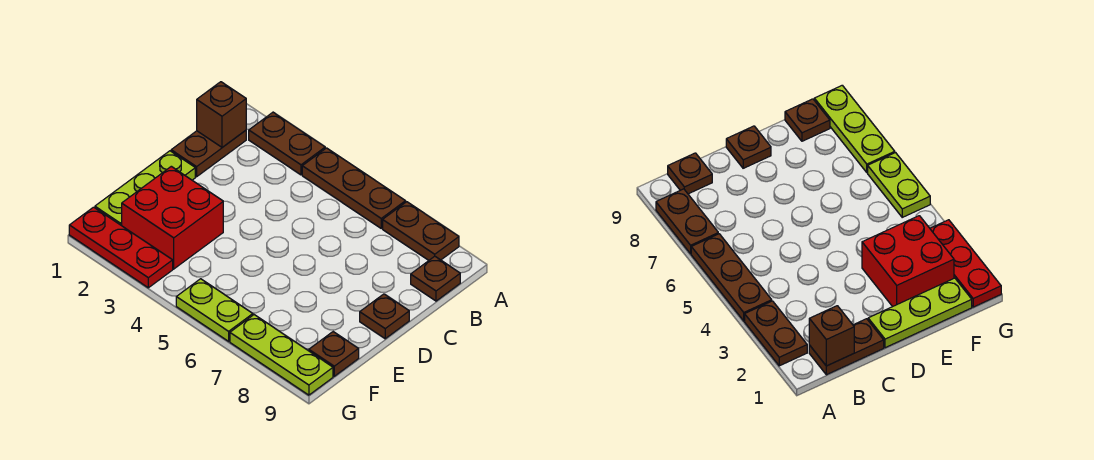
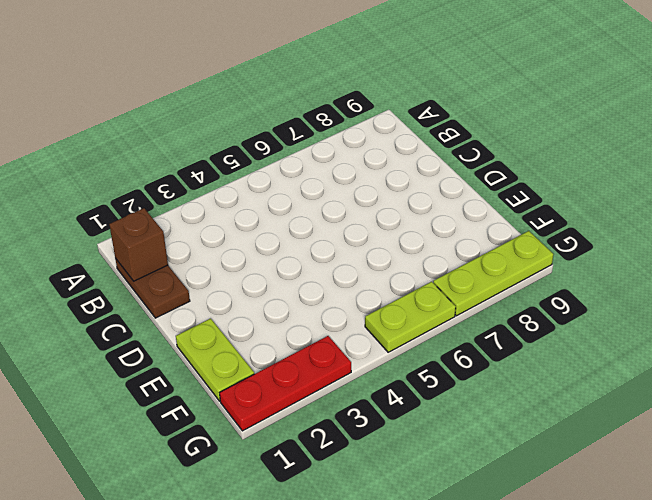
lime plate E1:F1 level 1 -> lime plate D1:F1 level 1
none -> brown plate A2:A3 level 1
none -> brown plate A4:A6 level 1
none -> brown plate A7:A8 level 1

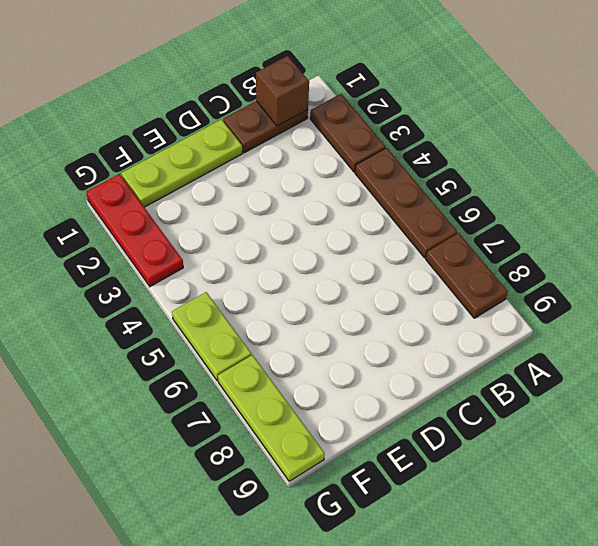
none -> brown plate B9 level 1
none -> brown plate D9 level 1
none -> red brick E2:F3 level 1

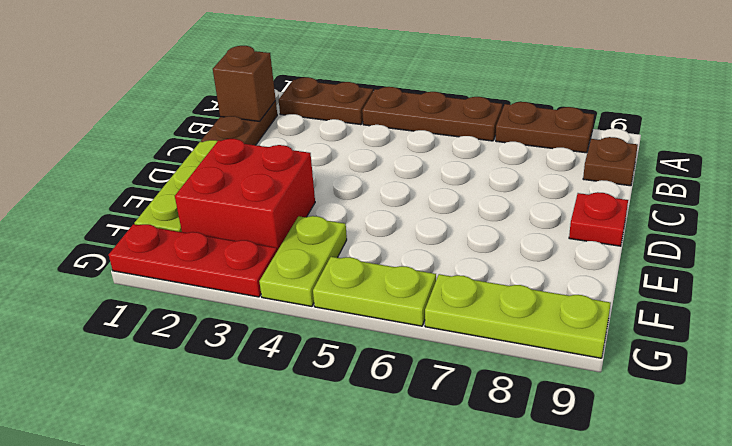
red plate D9 level 1 -> brown plate D9 level 1
lime plate F4:G4 level 1 -> none
none -> brown plate F9 level 1

